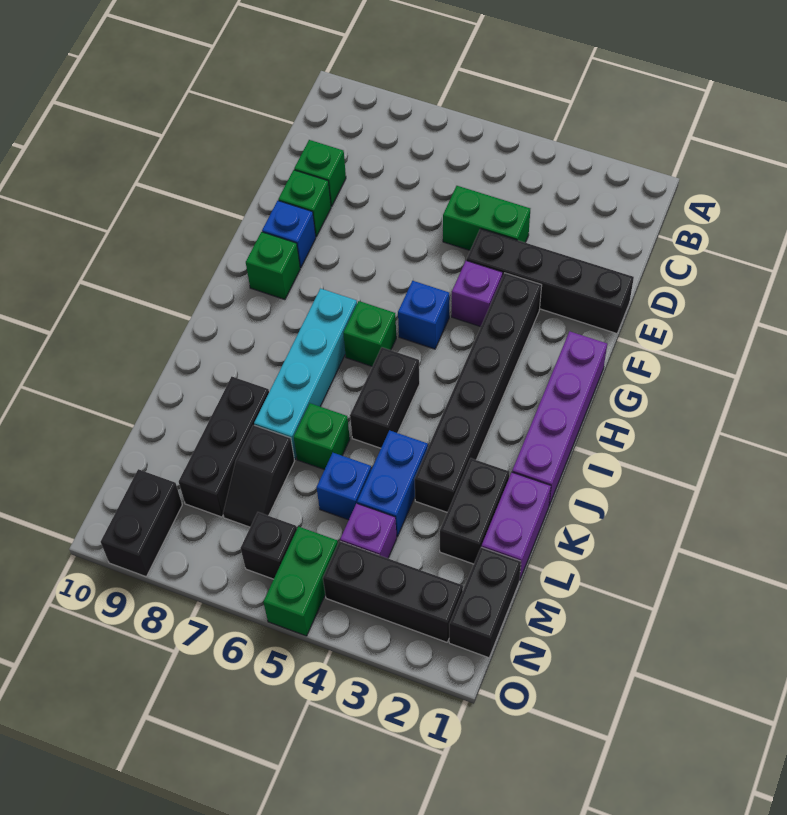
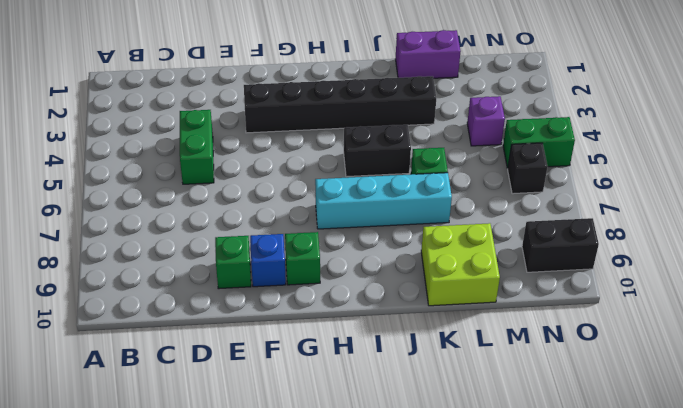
lime brick K9:L10 level 1 -> none
none -> green brick D9 level 1
none -> black brick E1:E4 level 1
none -> purple brick F4 level 1

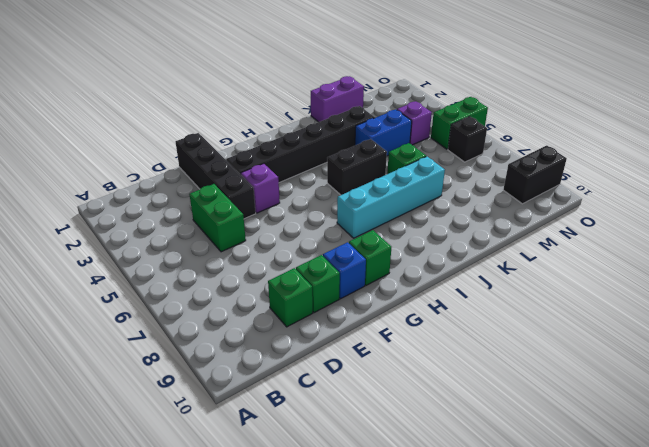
none -> purple brick G1:J1 level 1
none -> blue brick G5 level 1
none -> green brick H6 level 1

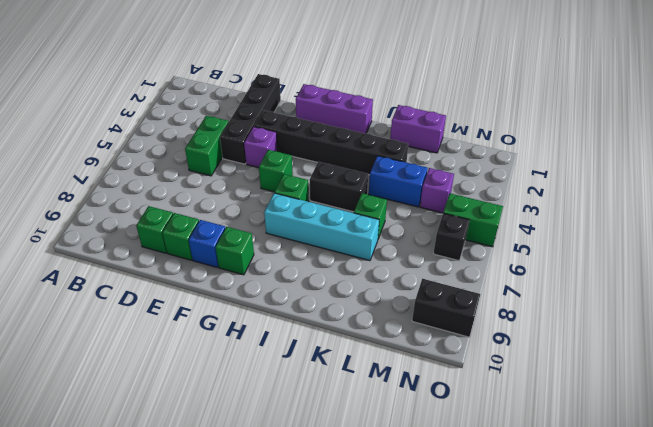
purple brick G1:I1 level 1 -> purple brick G1:J1 level 1
green brick G5 level 1 -> blue brick G5 level 1
none -> black brick K2:L2 level 1
none -> black brick K8:M8 level 1
none -> blue brick L5 level 1

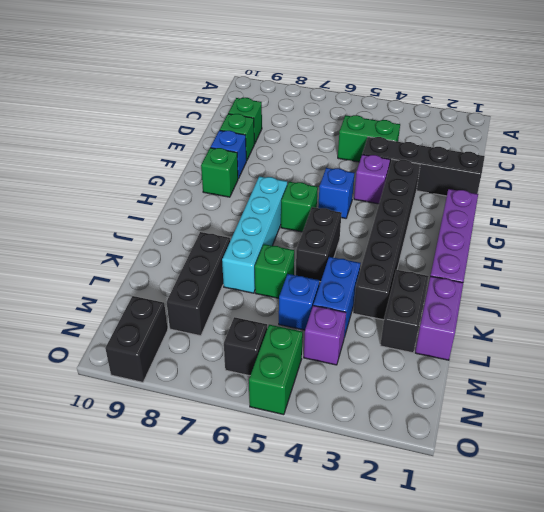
none -> black slope L7:M7 level 1 top L
none -> black brick M1:N1 level 1
none -> black brick N2:N4 level 1

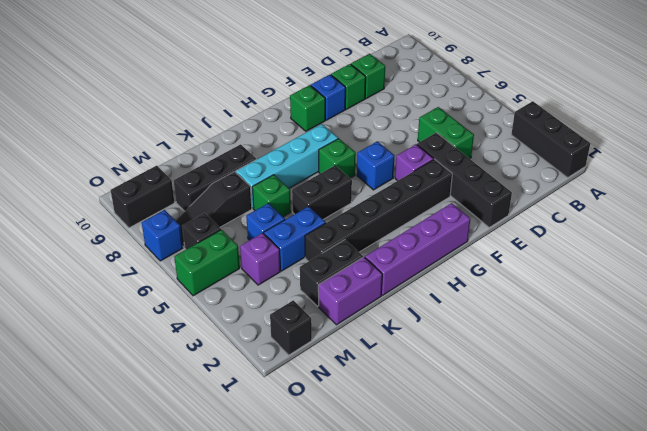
black brick A1:A3 level 1 -> black brick N2:N4 level 1
black slope L7:N7 level 1 top L -> black slope L7:M7 level 1 top L
black brick N1 level 1 -> black brick M1:N1 level 1
blue brick O7 level 1 -> none

